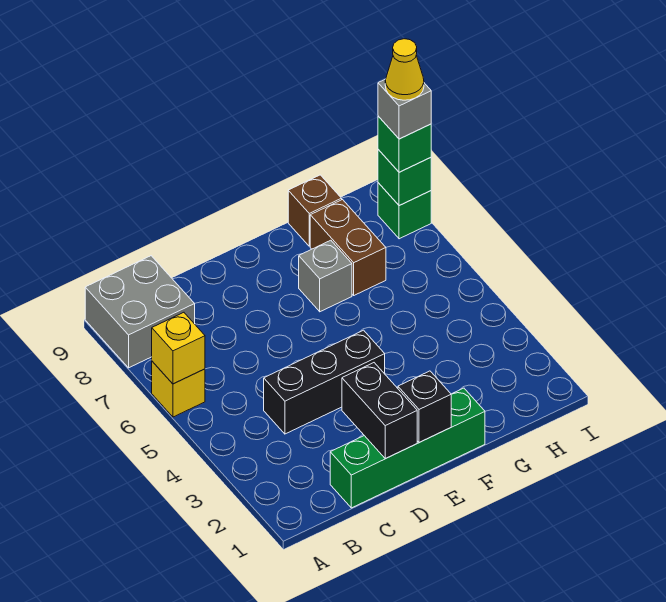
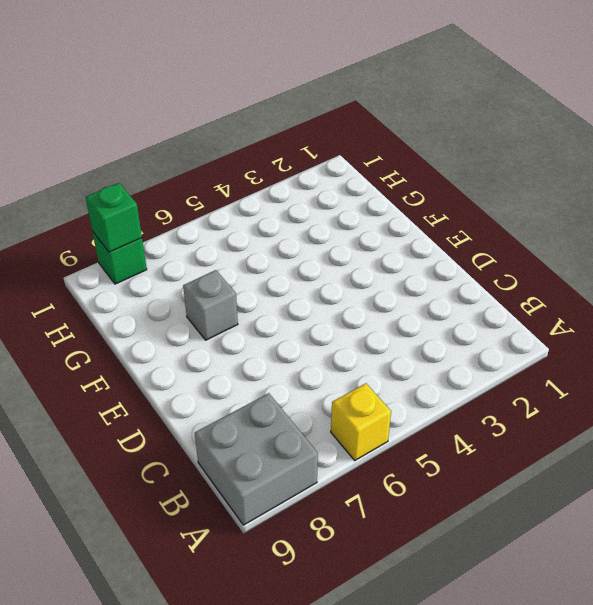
none -> green brick C1:F1 level 1
none -> black brick C4:E4 level 1
none -> brown brick G7:G8 level 1

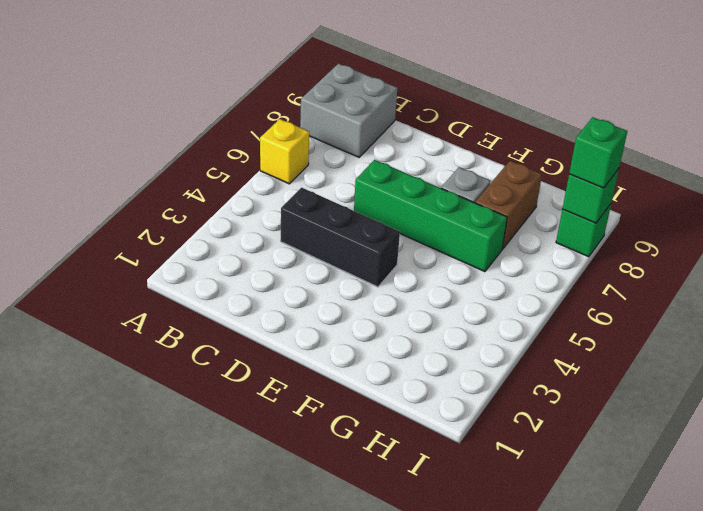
green brick D6:G6 level 1 -> green brick C1:F1 level 1
none -> brown brick G9 level 1
none -> yellow brick A6 level 2
none -> black brick D1:D2 level 2

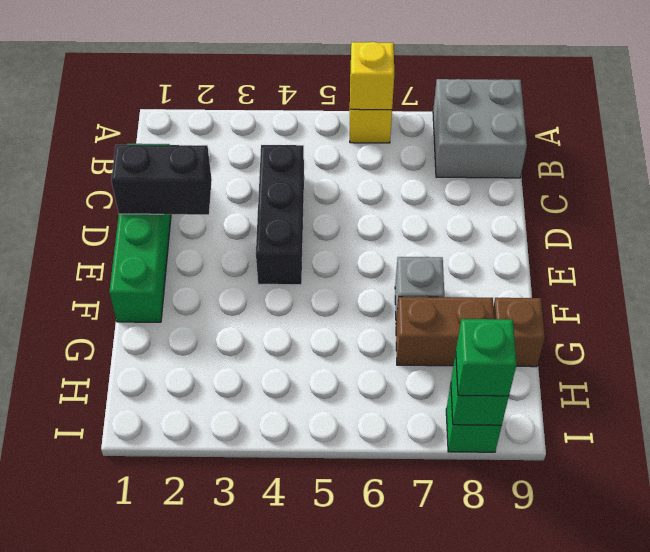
none -> black brick E1 level 2
none -> grey brick I8 level 4
none -> yellow cone I8 level 5

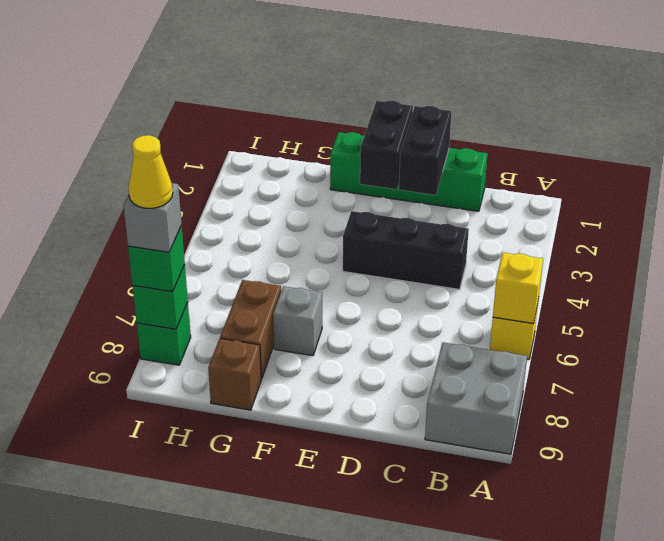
black brick E1:E2 level 2 -> black brick E1 level 2

